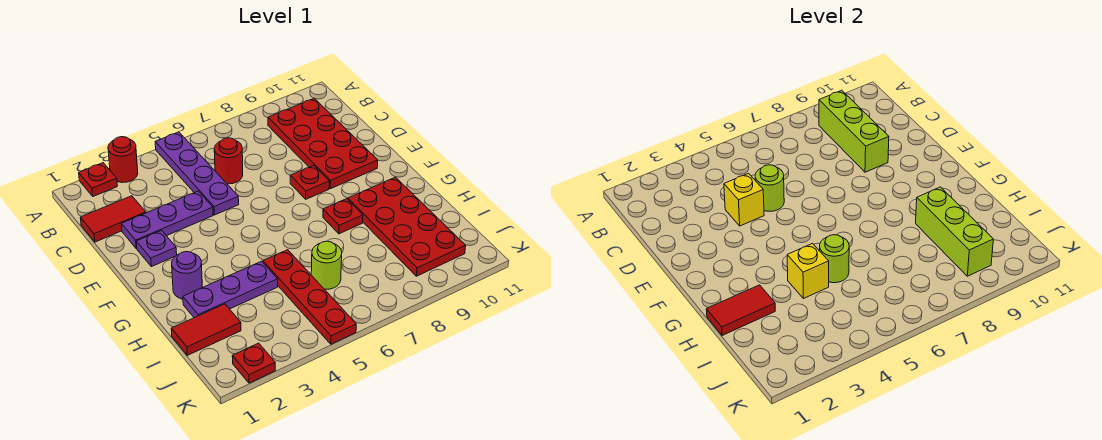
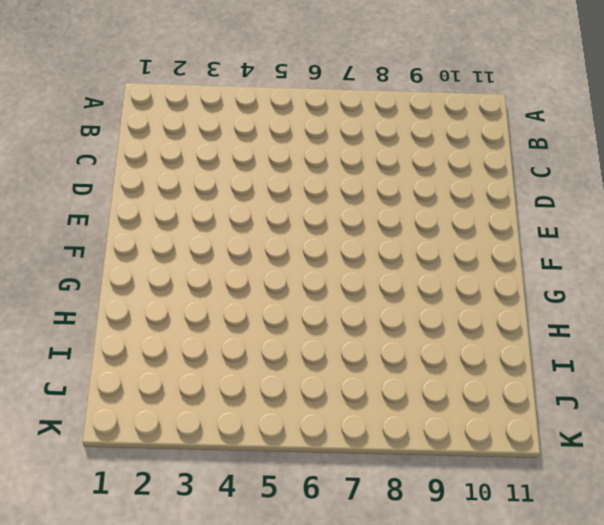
none -> red plate A2 level 1
none -> red round brick A3 level 1
none -> purple plate A5:D5 level 1

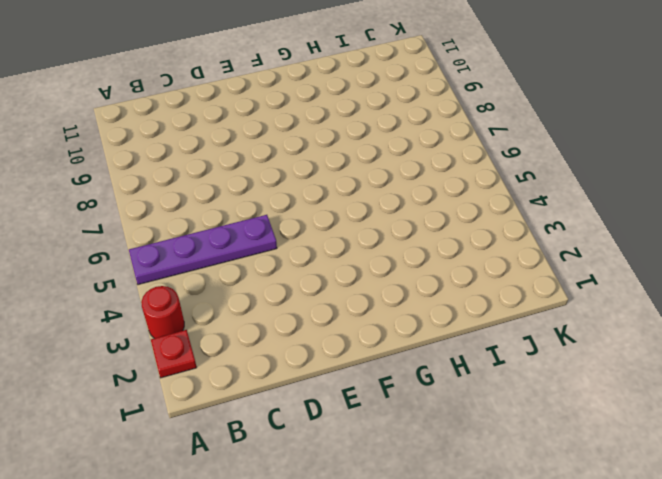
none -> red plate B9:E10 level 1
none -> red tile C1:C2 level 1
none -> red round brick C6 level 1

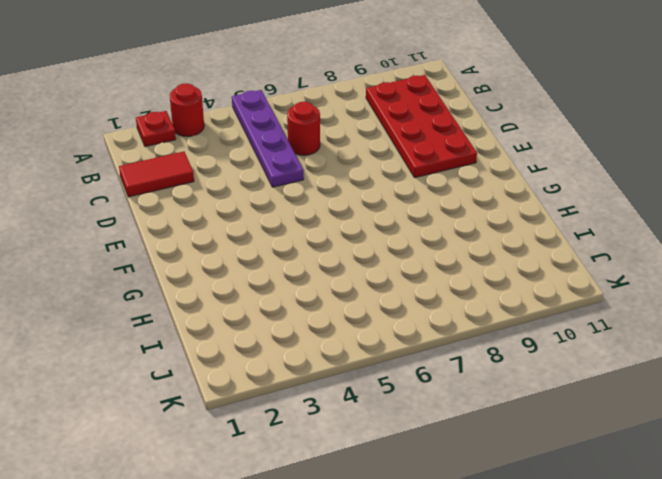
none -> purple plate D2:D4 level 1
none -> purple plate E2 level 1
none -> red plate E8 level 1

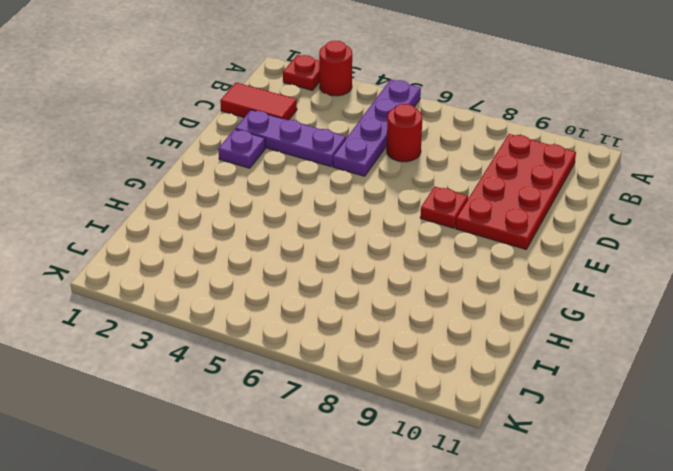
none -> purple round brick G2 level 1
none -> red plate G8 level 1
none -> red plate G9:J10 level 1

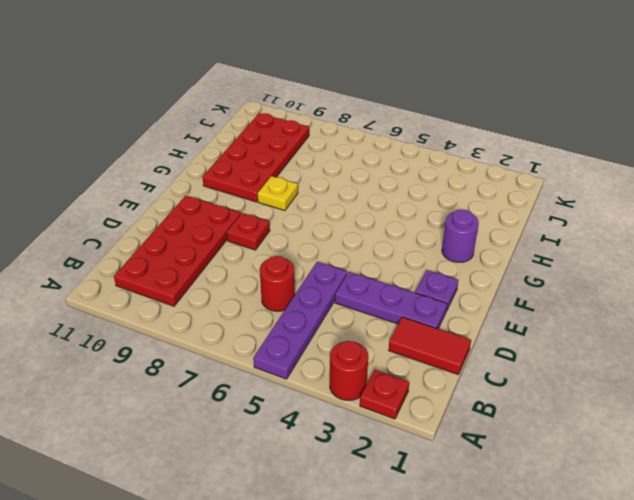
yellow plate G8 level 1 -> red plate G8 level 1
none -> purple plate H2:H4 level 1
none -> red plate H5:K5 level 1
none -> red tile I1:I2 level 1

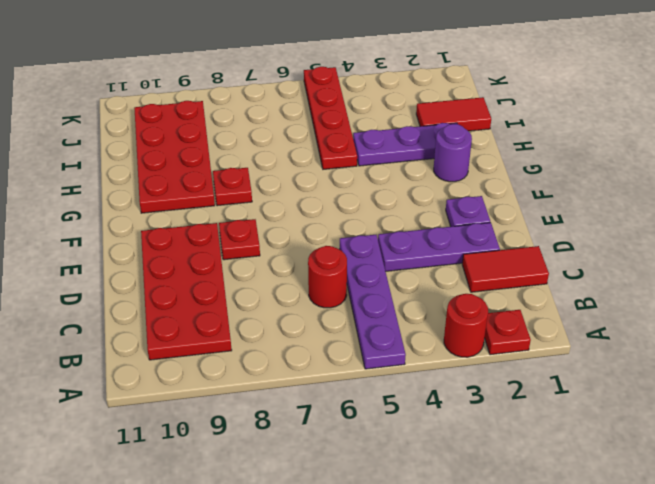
none -> lime round brick I6 level 1
none -> red plate K2 level 1
none -> lime brick B9:D9 level 2

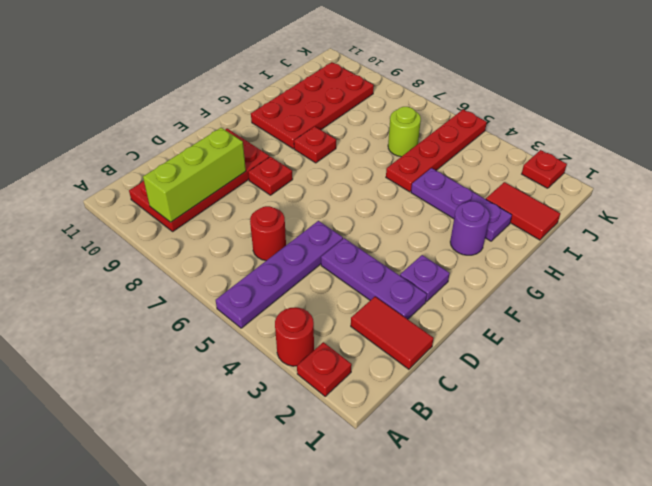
none -> yellow brick D4 level 2
none -> lime round brick D5 level 2
none -> red tile H1:H2 level 2

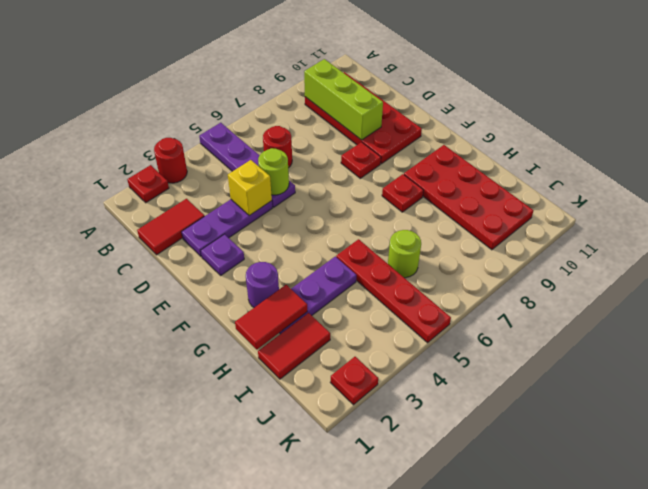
none -> yellow brick H4 level 2
none -> lime round brick H5 level 2
none -> lime brick H9:J9 level 2

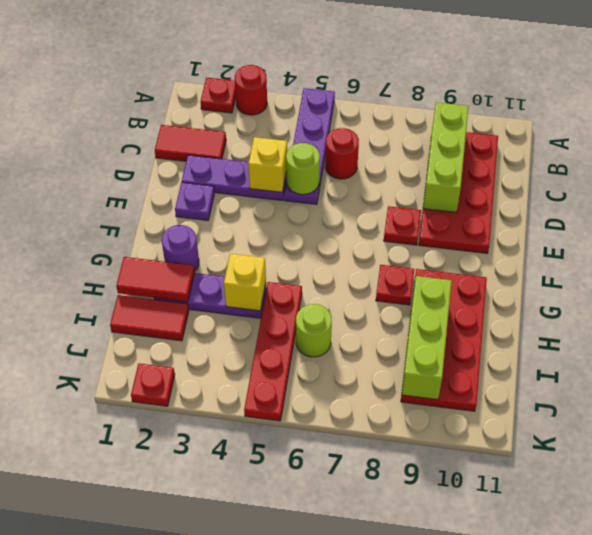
none -> lime round brick H5 level 2

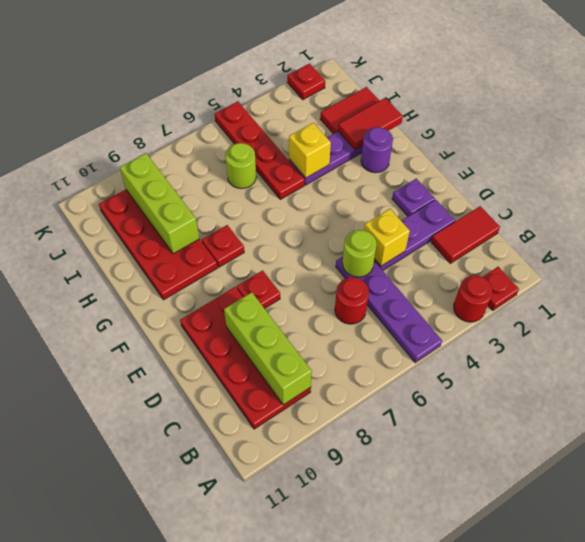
none -> lime round brick H5 level 2

